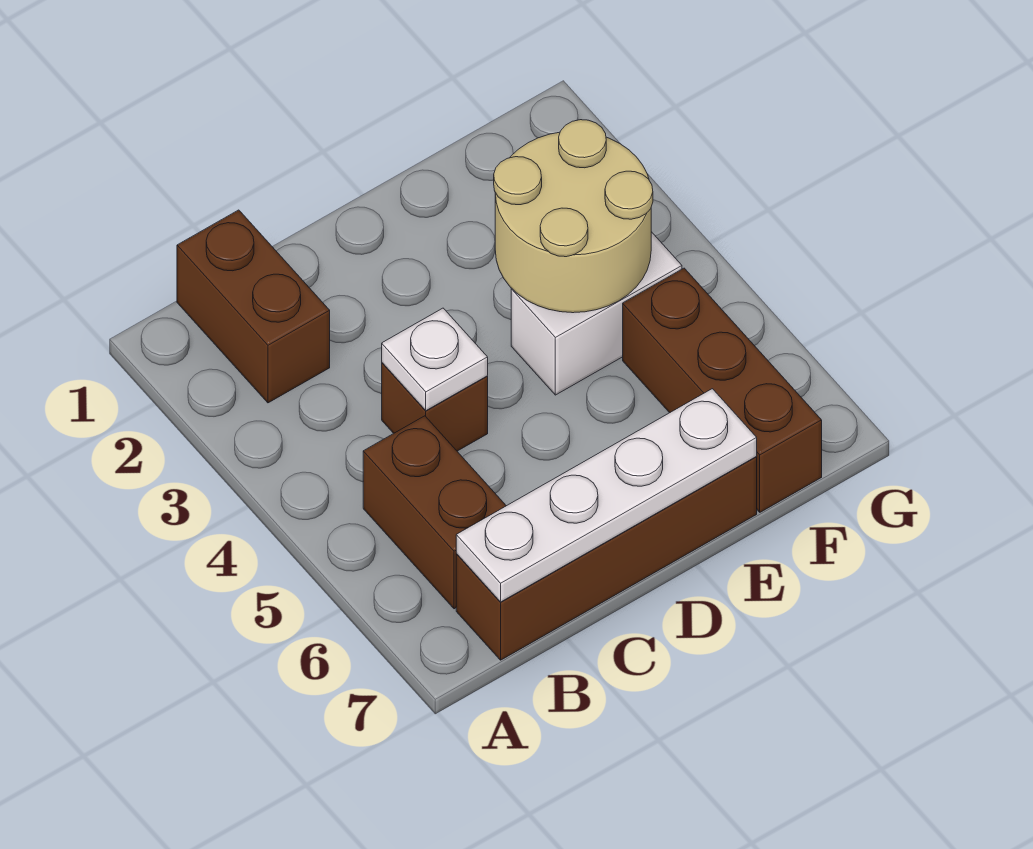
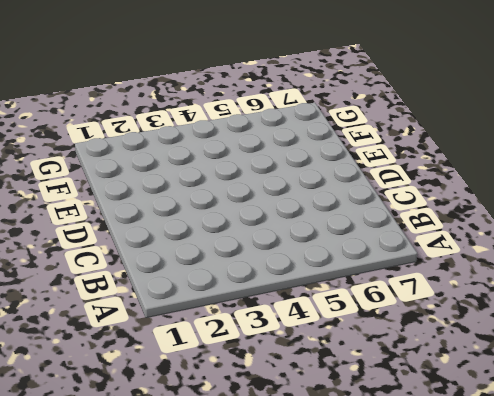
none -> brown brick B1:B2 level 1
none -> brown brick B5:B6 level 1

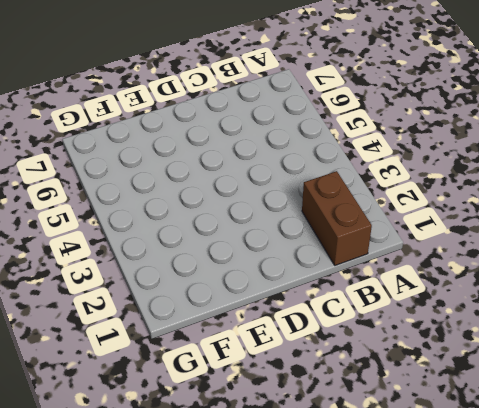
none -> brown brick B5:B6 level 1
none -> brown brick B7:E7 level 1

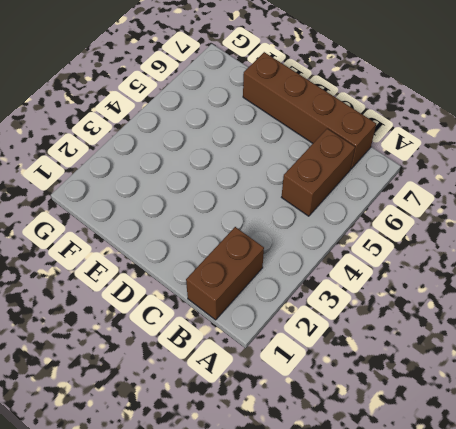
none -> brown brick C4 level 1
none -> white brick E4:F4 level 1

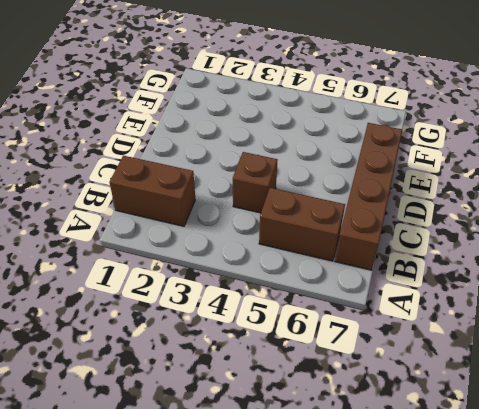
none -> white brick E4:F4 level 1
none -> brown brick F5:F7 level 1

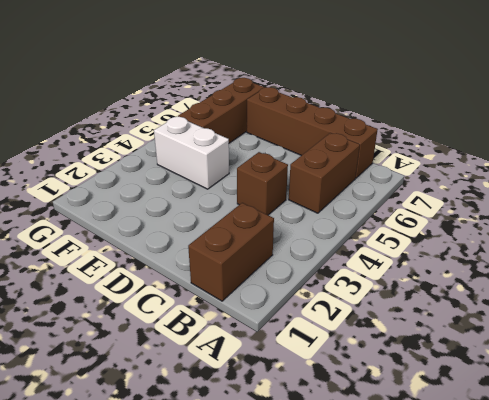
none -> white plate B7:E7 level 2
none -> white plate C4 level 2

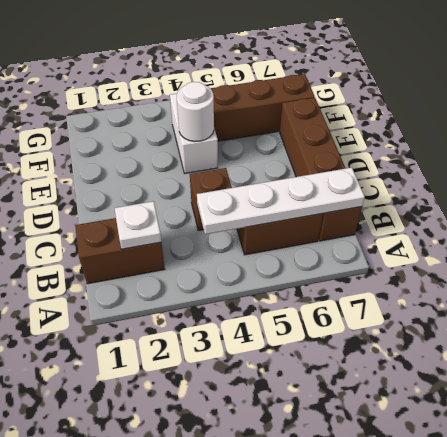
white plate B2 level 2 -> white plate C4 level 2
white plate B4:B7 level 2 -> white plate B7:E7 level 2
white round brick E4 level 2 -> tan round brick E3:F4 level 2

